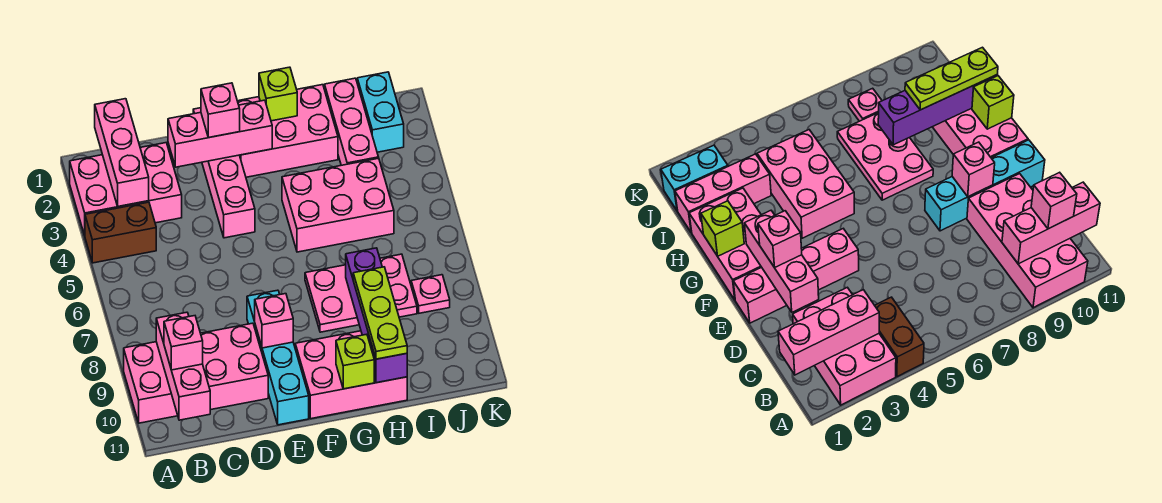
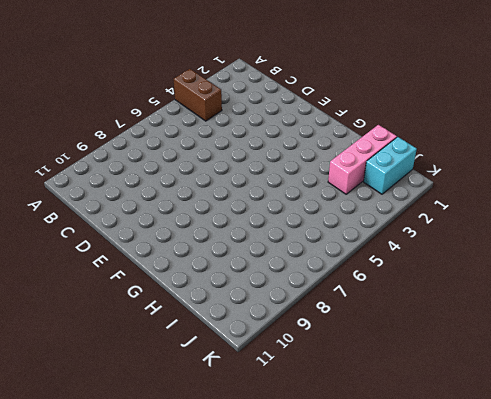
none -> pink brick A2:C3 level 1
none -> pink brick A9:D10 level 1
none -> pink brick E1:E4 level 1

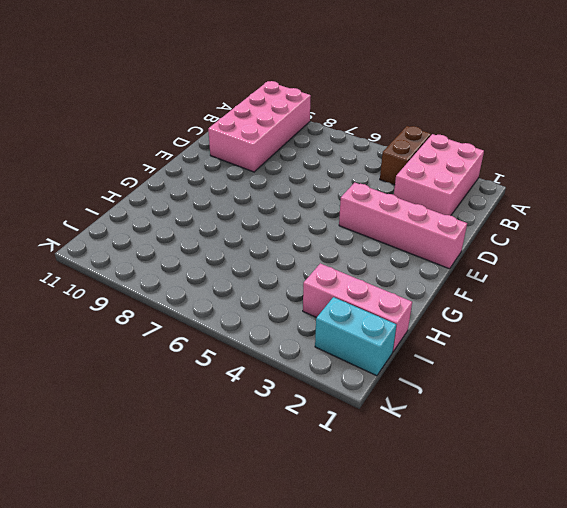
none -> cyan brick E8:E11 level 1
none -> pink brick F1:H2 level 1
none -> pink brick F10:H11 level 1

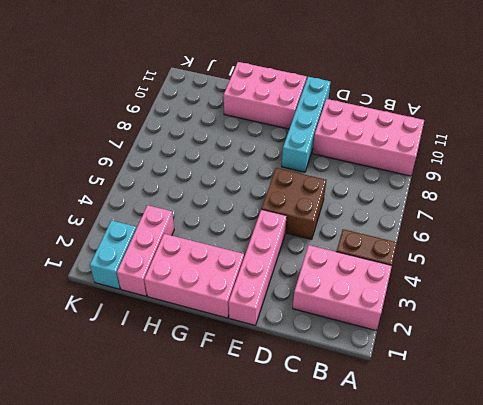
brown brick D5:E6 level 1 -> none
none -> pink brick G4:I5 level 1
none -> pink plate G7:I8 level 1
none -> pink plate J8 level 1

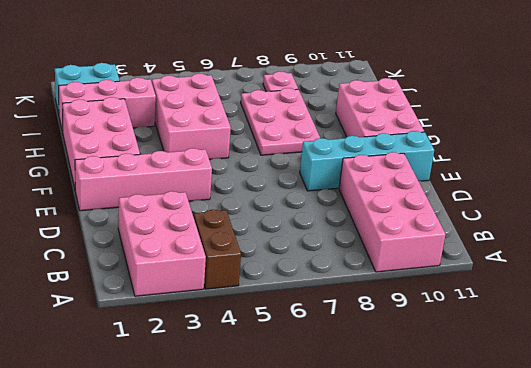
none -> pink brick B1:B3 level 2
none -> pink brick B9:B11 level 2
none -> pink brick D2:F2 level 2

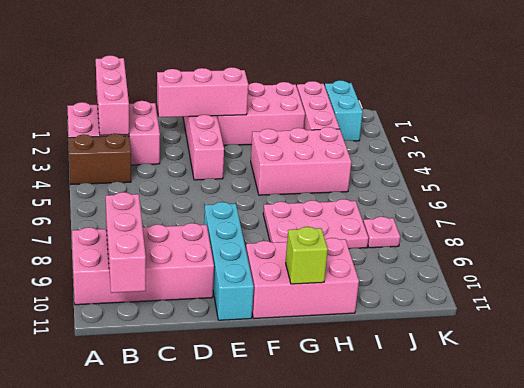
none -> pink brick E9 level 2
none -> lime brick G1 level 2
none -> purple brick H8:H11 level 2

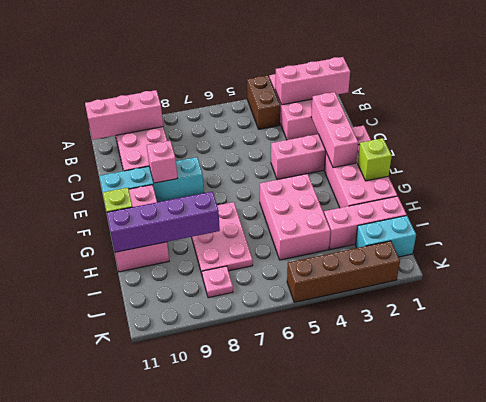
brown brick K2:K5 level 1 -> none
none -> pink brick B10 level 3
none -> pink brick E2 level 3
none -> lime plate H9:H11 level 3

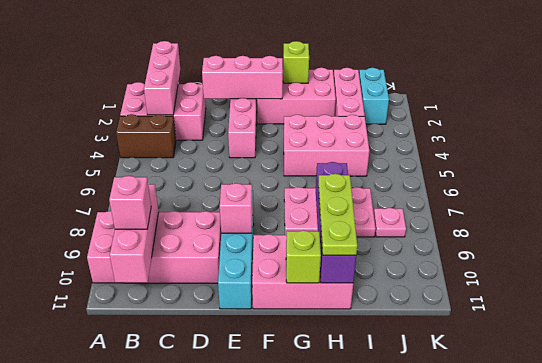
none -> pink brick E2 level 3

